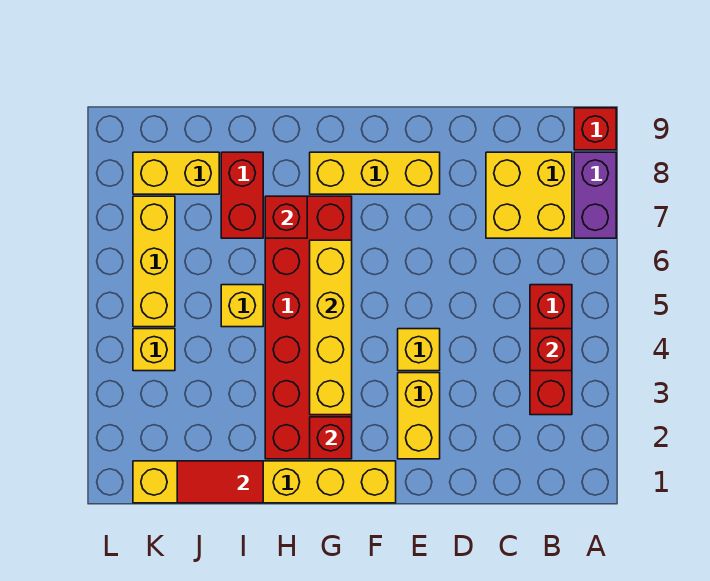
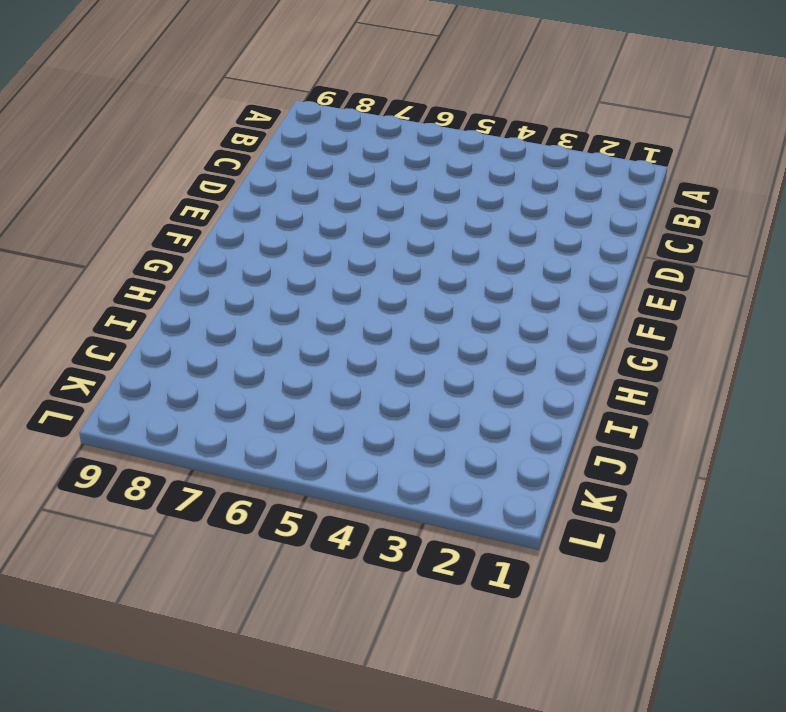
none -> purple brick A7:A8 level 1
none -> red brick A9 level 1
none -> red brick B3:B5 level 1

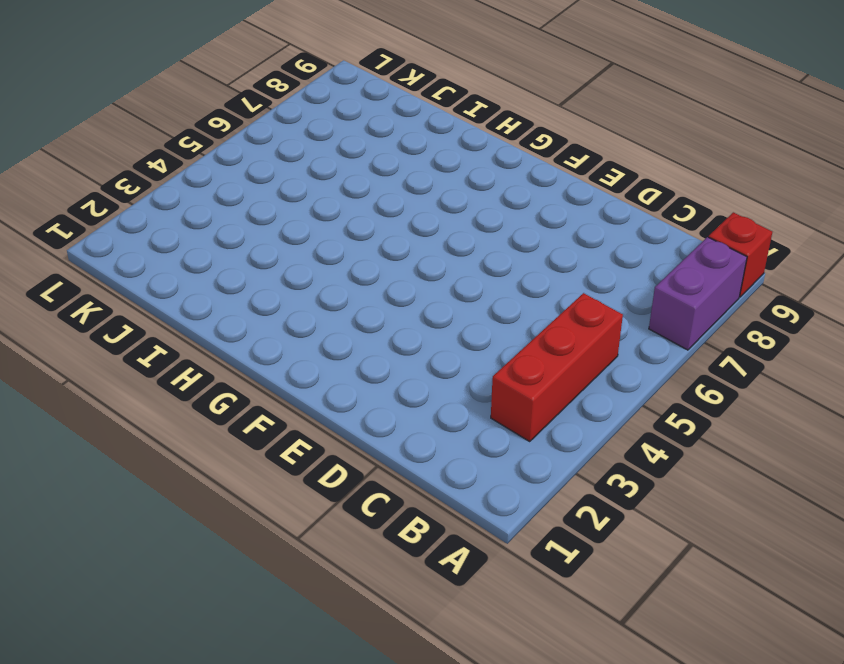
none -> yellow brick B7:C8 level 1
none -> yellow brick E2:E3 level 1
none -> yellow brick E4 level 1

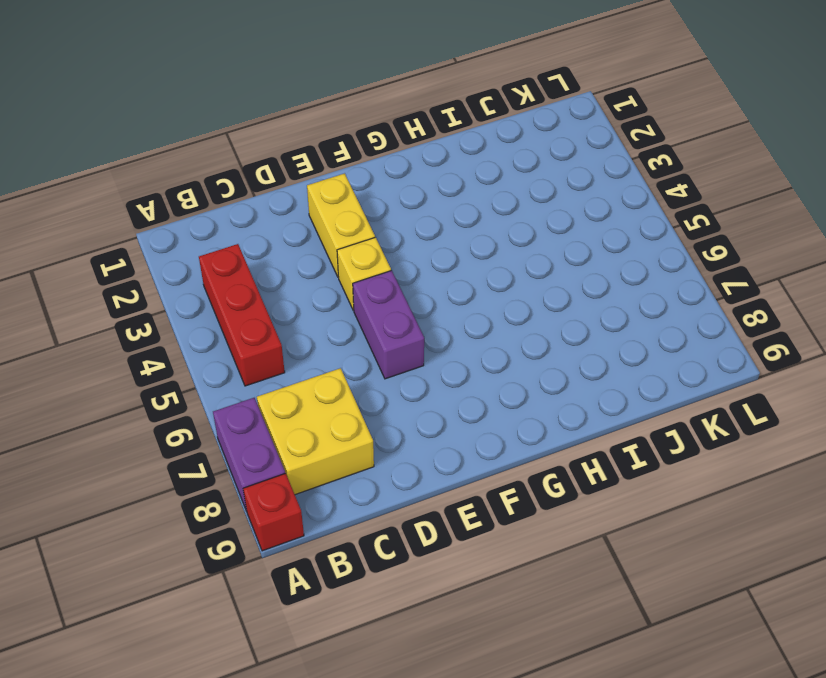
purple brick E5:E6 level 1 -> none
none -> yellow brick E8:G8 level 1
none -> yellow brick F1:K1 level 1
none -> red brick G2:H7 level 1

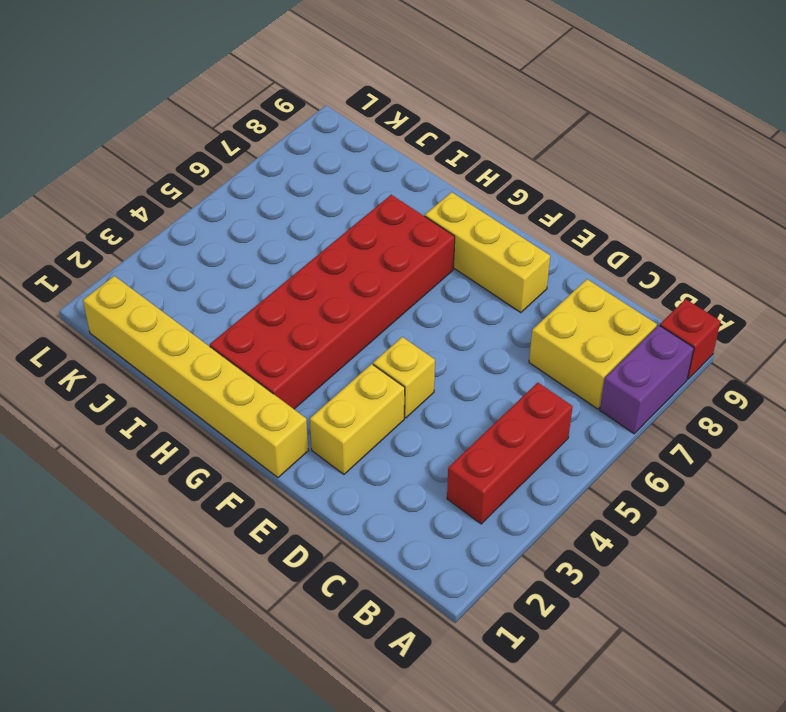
none -> yellow brick I5 level 1
none -> red brick I7:I8 level 1
none -> yellow brick J8:K8 level 1

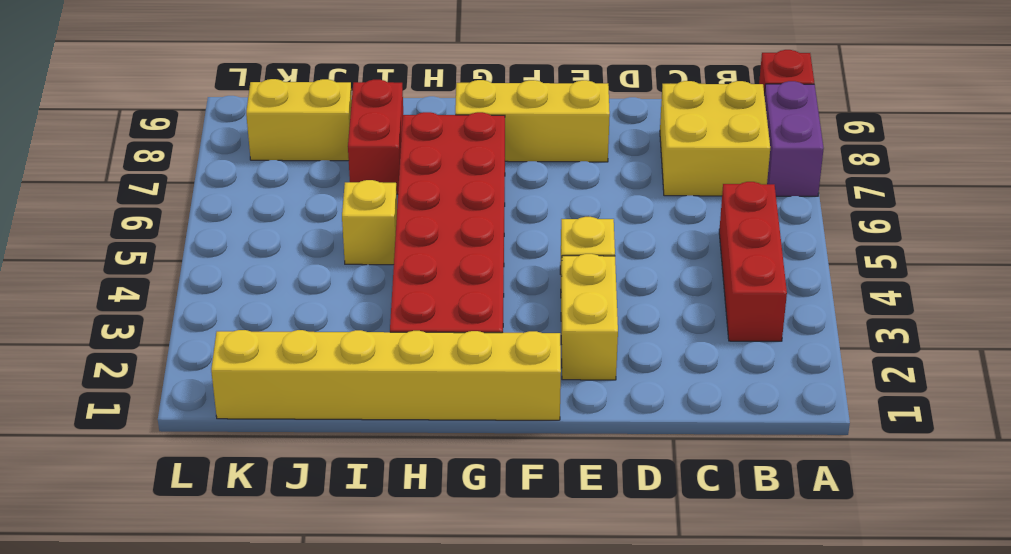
none -> yellow brick K4 level 1
none -> yellow brick K5:K7 level 1
none -> red brick B4 level 2

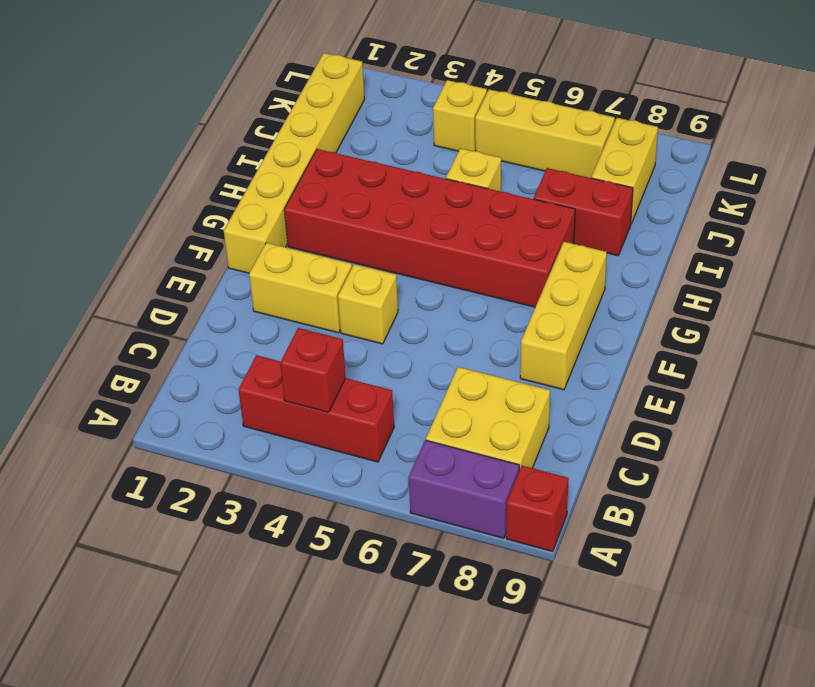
none -> red brick G2 level 2
none -> yellow brick G3:G6 level 2
none -> red brick H7 level 2

